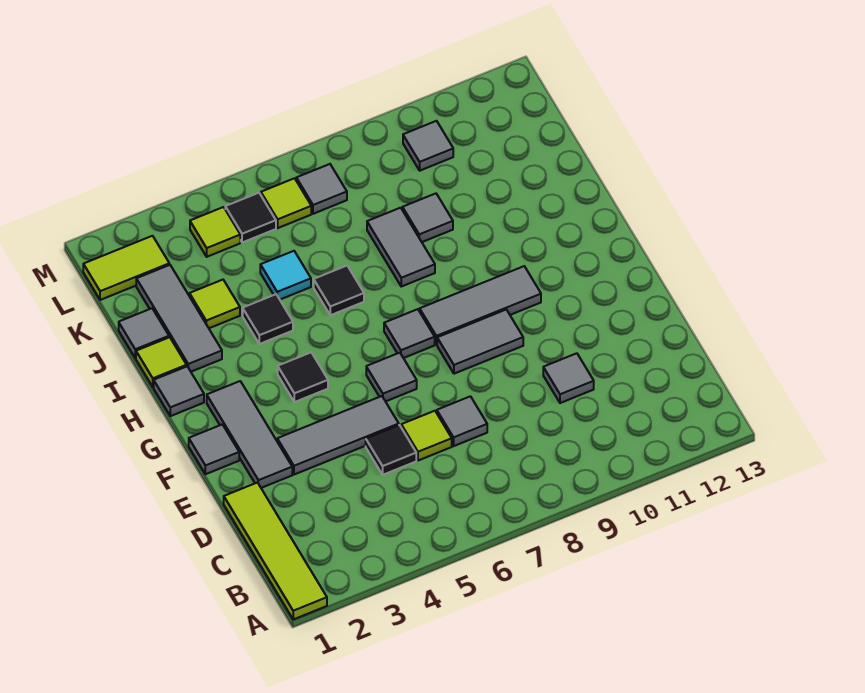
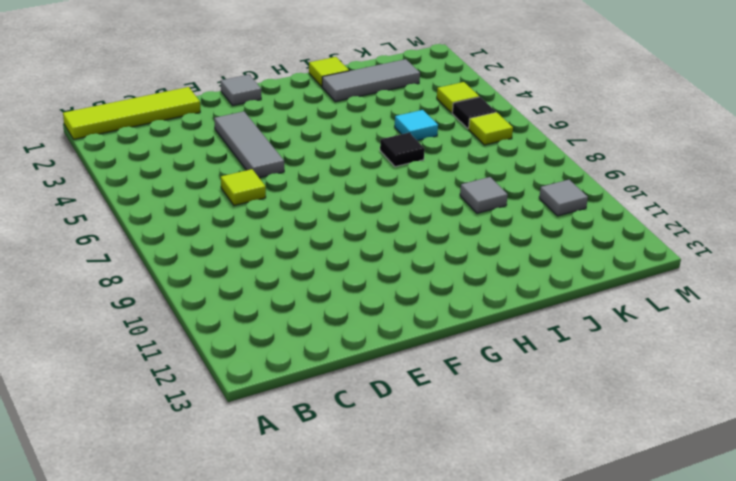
none -> black tile D5 level 1
none -> grey tile D7 level 1
none -> grey tile D10 level 1

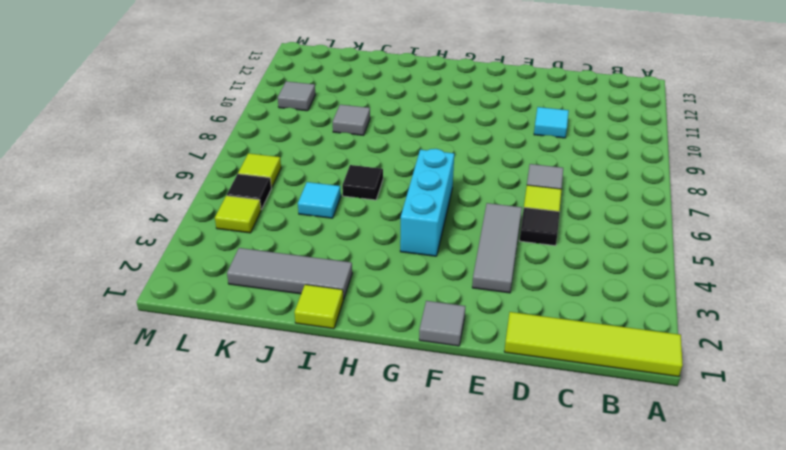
cyan tile D10 level 1 -> grey tile D10 level 1
cyan brick G4:G6 level 1 -> black tile G4 level 1
none -> grey tile E2:G2 level 1
none -> grey tile F6 level 1
none -> grey tile F8:F9 level 1

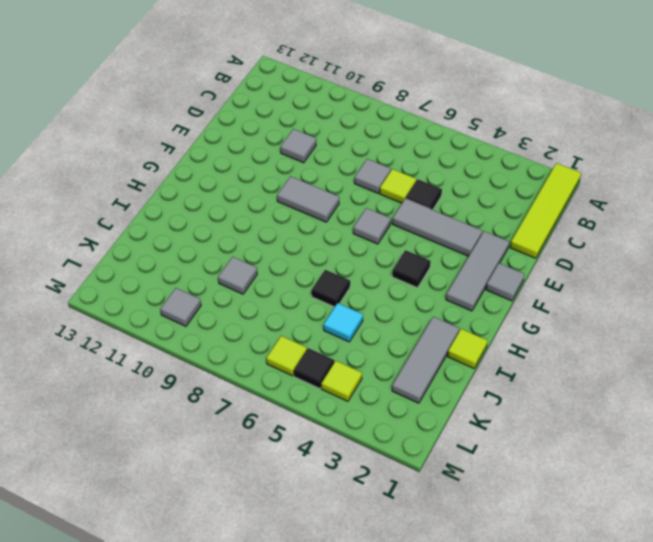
none -> grey tile G7 level 1
none -> grey tile G8:G10 level 1
none -> grey tile H1 level 1

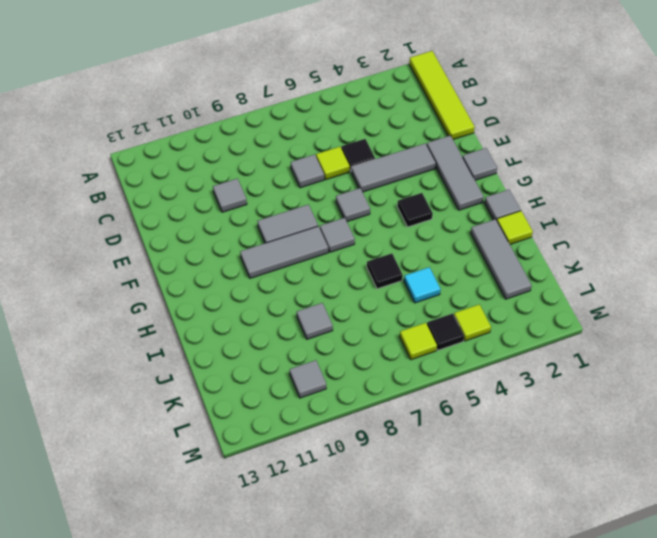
none -> black tile I4 level 1
none -> grey tile I8:J8 level 1
none -> grey tile J1 level 1

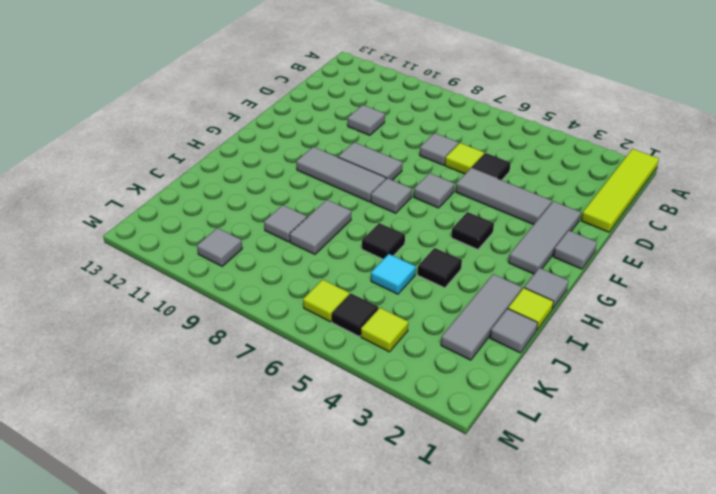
none -> lime tile J3 level 1
none -> lime tile L1:L2 level 1
none -> grey tile L7 level 1

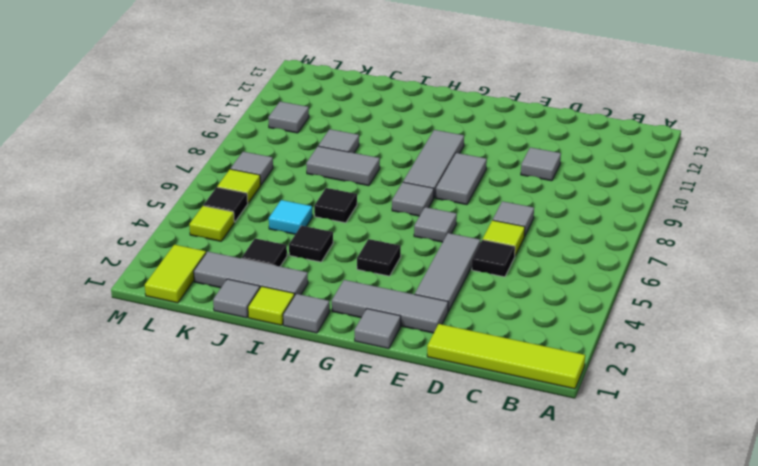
black tile J3 level 1 -> lime tile J3 level 1

